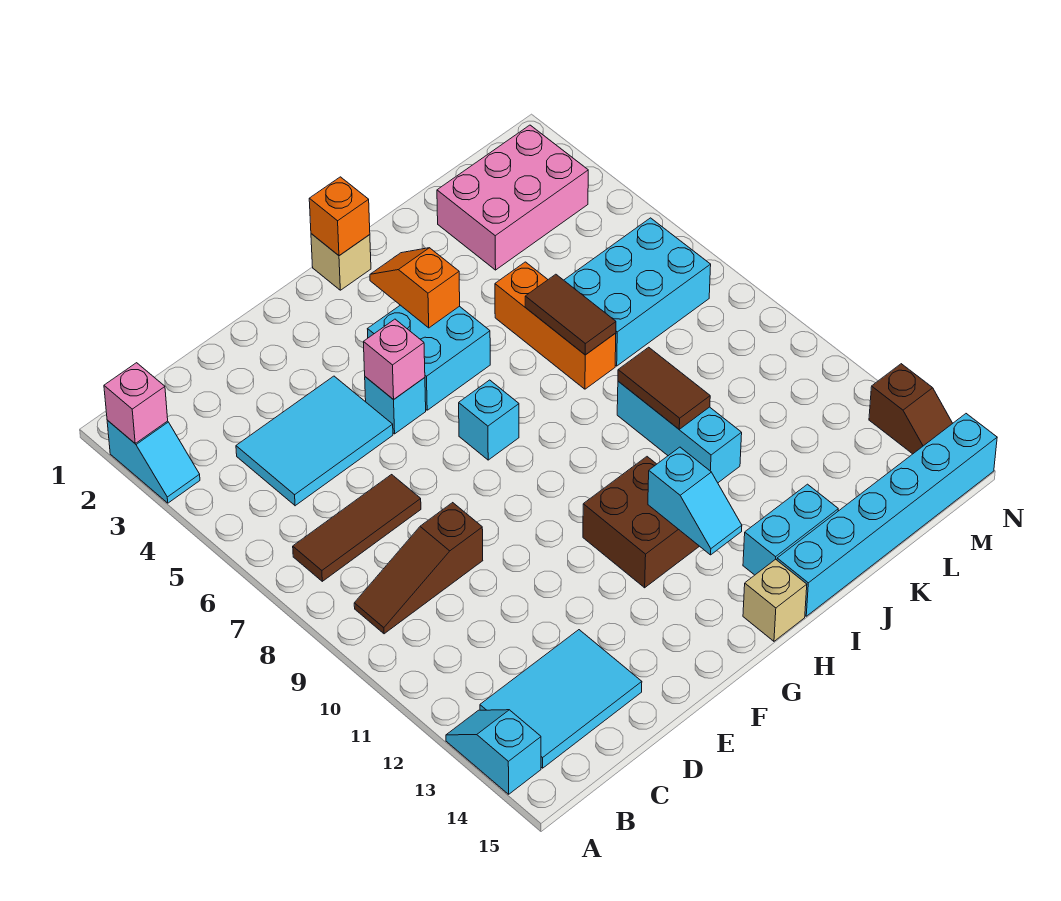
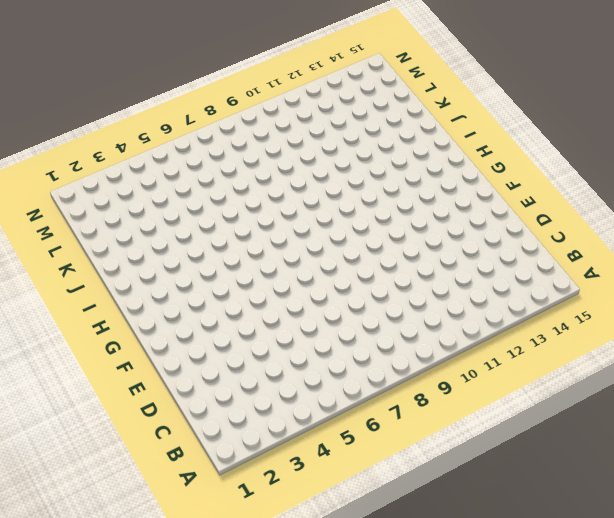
none -> cyan slope A2:A3 level 1 top 2
none -> cyan slope A13:A14 level 1 top 14
none -> brown tile B7:D7 level 1

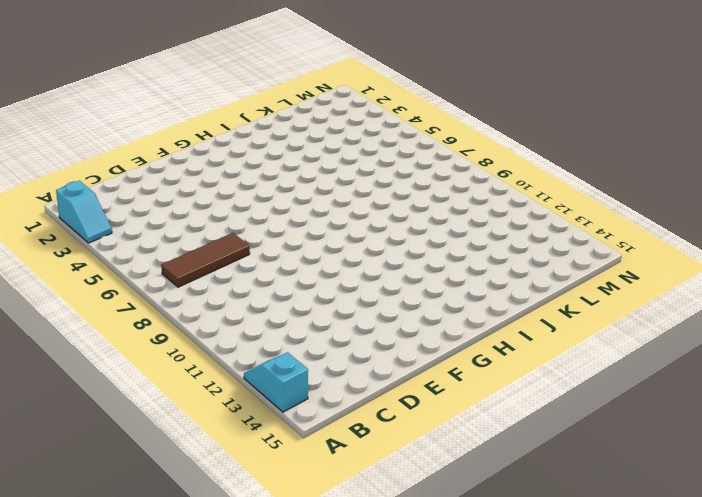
none -> brown slope B9:D9 level 1 top D
none -> cyan tile B13:D14 level 1
none -> cyan tile C4:E5 level 1

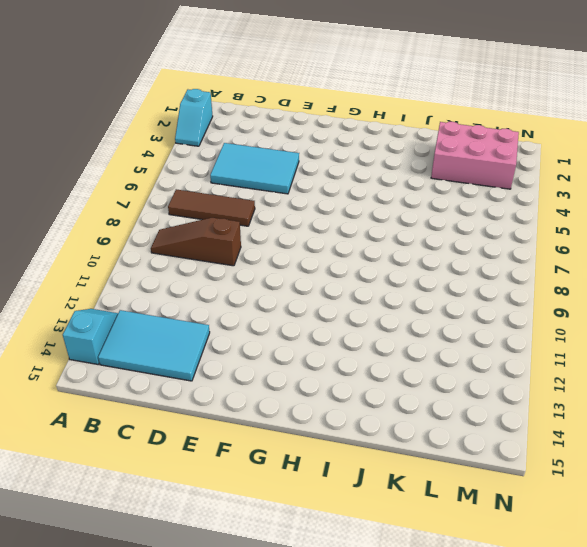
none -> cyan brick F5 level 1
none -> cyan brick G4:H5 level 1
none -> cyan brick G7 level 1

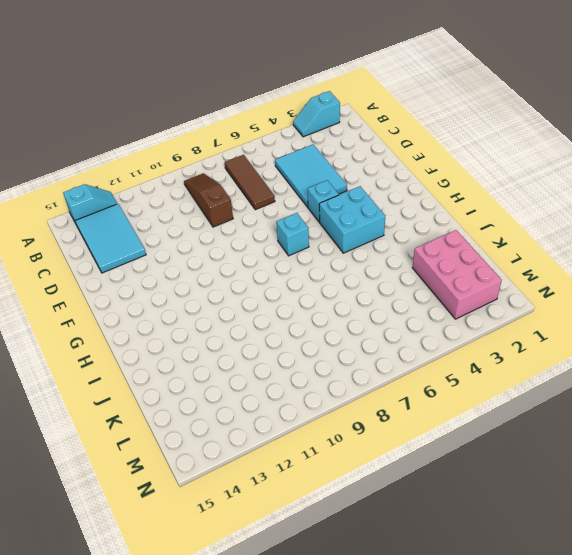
none -> brown brick G11:H12 level 1
none -> tan brick H1 level 1
none -> tan brick H15 level 1

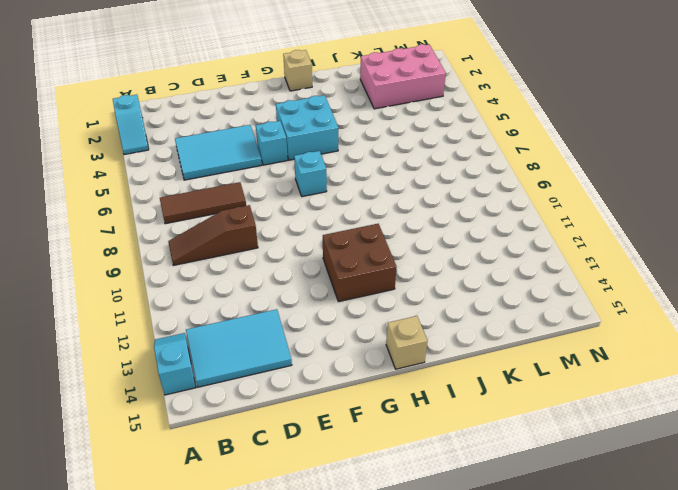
none -> cyan brick I14:J14 level 1
none -> cyan brick I15:N15 level 1
none -> orange brick J5:J7 level 1

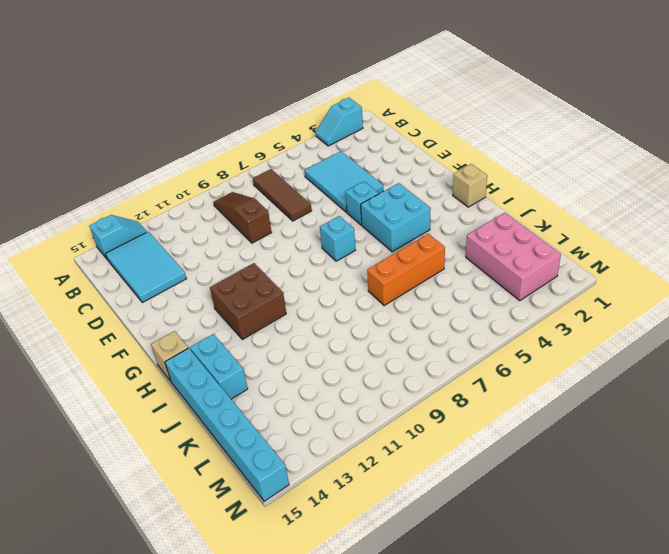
none -> cyan brick J9:J11 level 1
none -> cyan brick K6:M7 level 1
none -> brown slope N13:N14 level 1 top 13

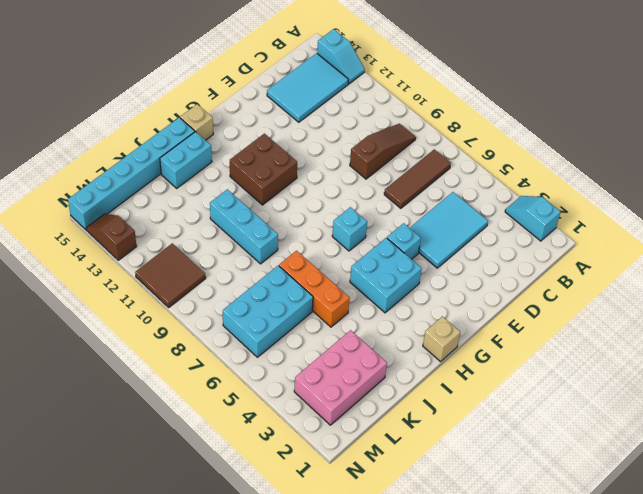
brown tile M10:N11 level 1 -> none
none -> pink brick A2 level 2
none -> pink brick F5 level 2
none -> orange brick H1 level 2

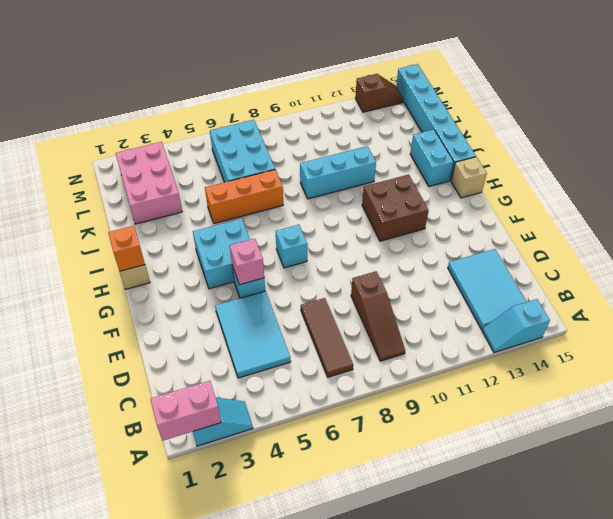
pink brick A1:A2 level 2 -> pink brick A2 level 2
none -> orange slope H3:H4 level 2 top 4
none -> cyan slope H12:H13 level 2 top 12
none -> brown tile J6:J7 level 2

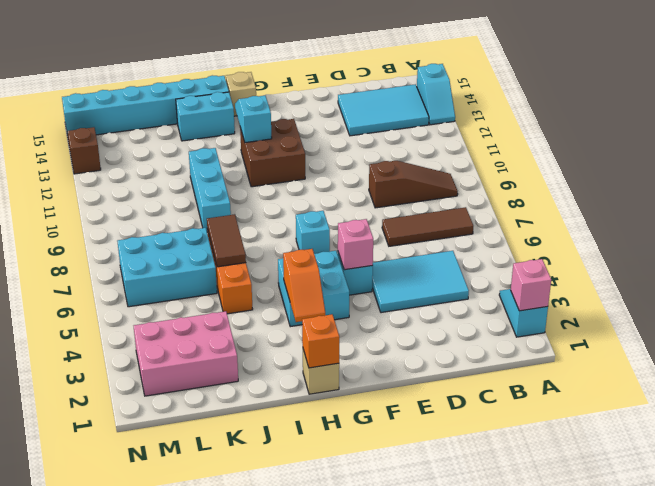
none -> brown tile J9:J10 level 2

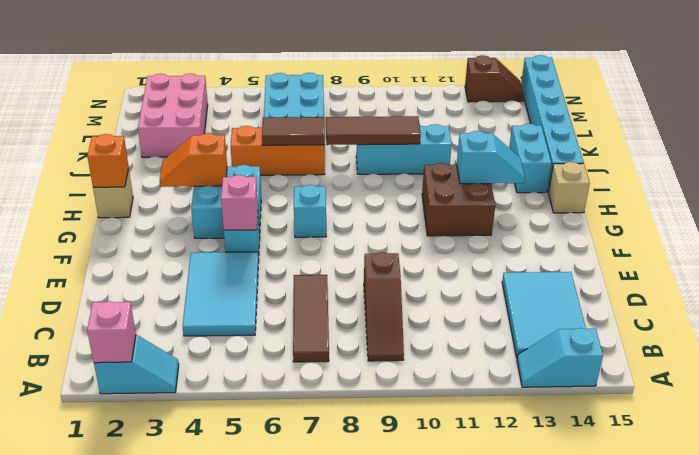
brown tile J8:J10 level 2 -> brown tile J9:J10 level 2

